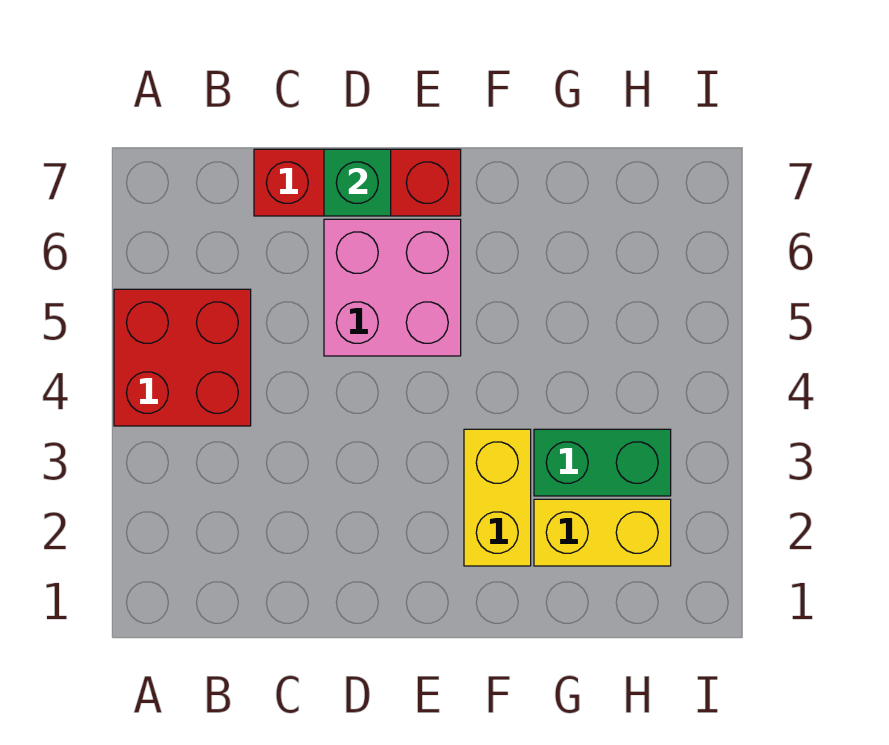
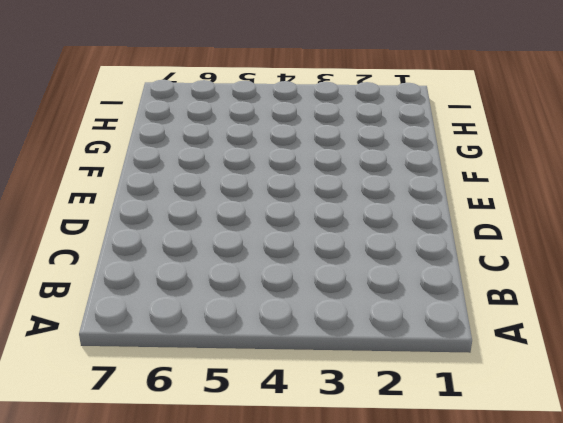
none -> red brick A4:B5 level 1
none -> red brick C7:E7 level 1

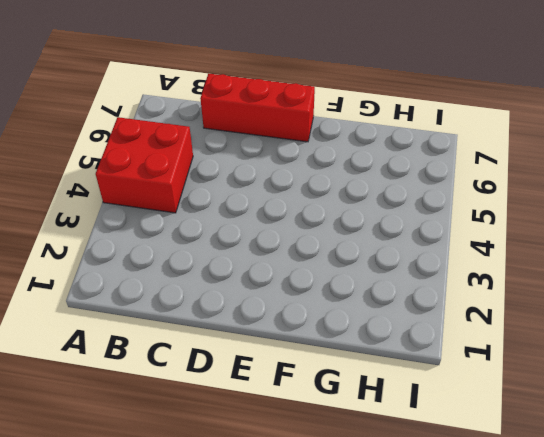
none -> pink brick D5:E6 level 1
none -> yellow brick F2:F3 level 1

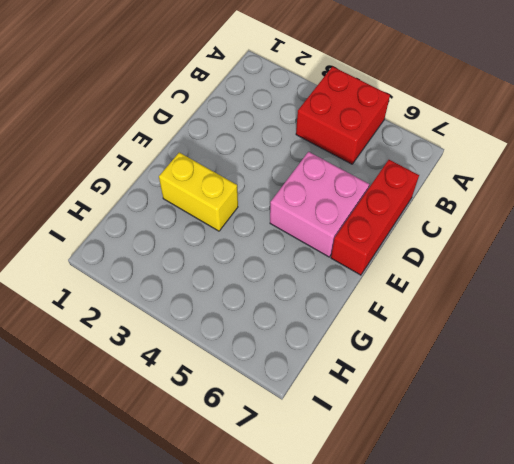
none -> yellow brick G2:H2 level 1
none -> green brick G3:H3 level 1

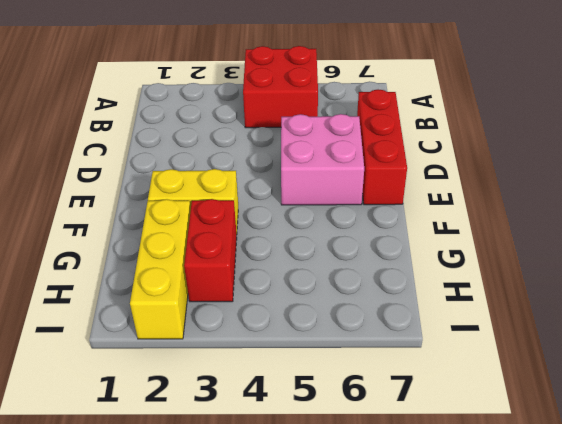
yellow brick G2:I2 level 1 -> yellow brick G2:H2 level 1
red brick G3:H3 level 1 -> green brick G3:H3 level 1
none -> green brick D7 level 2

